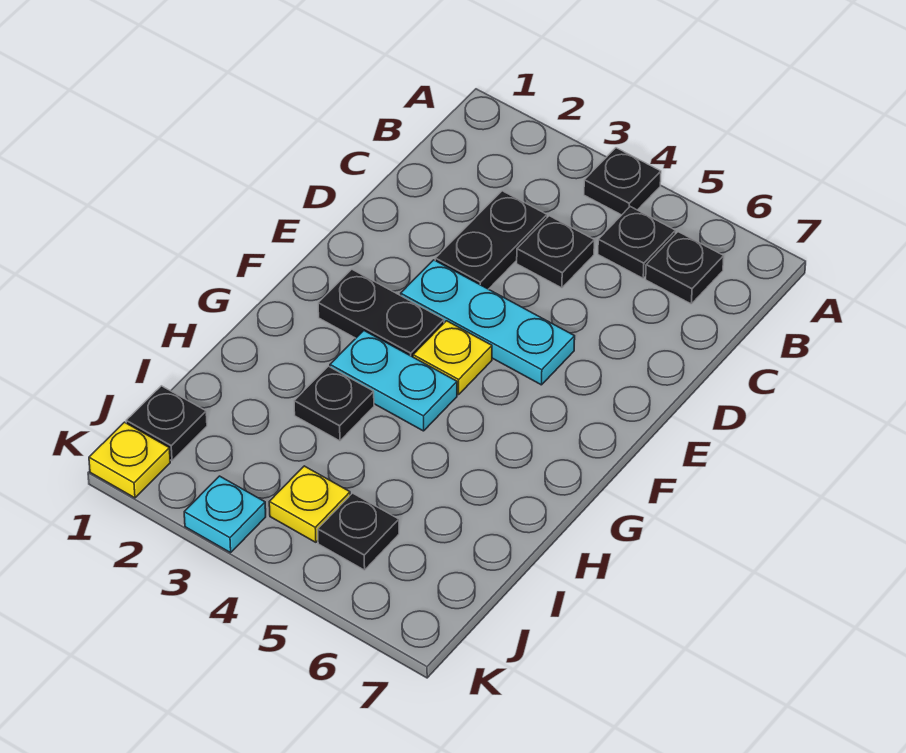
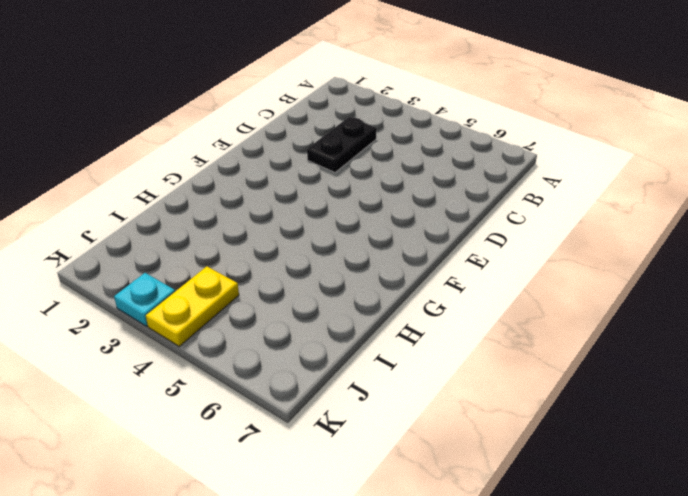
yellow plate J4:K4 level 1 -> yellow plate J4 level 1
none -> black plate A4 level 1
none -> black plate B5 level 1
none -> black plate B6 level 1

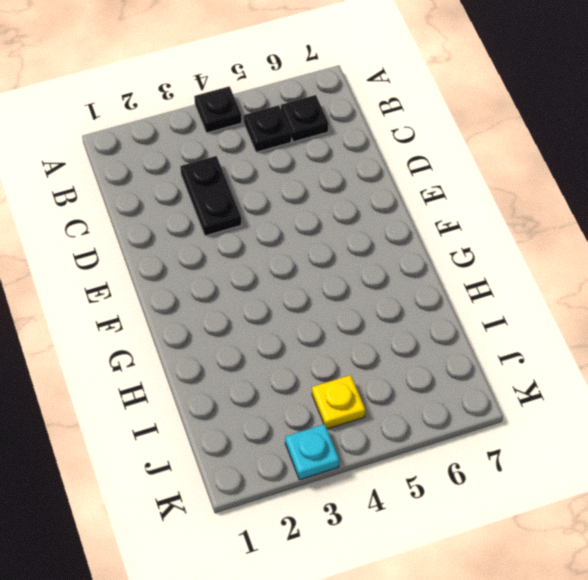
none -> black plate C4 level 1
none -> cyan plate E3:E5 level 1
none -> black plate F2:F3 level 1

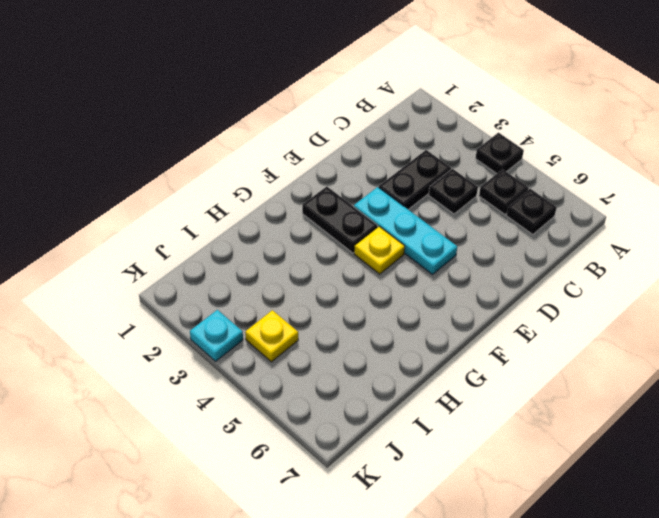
none -> cyan plate G3:G4 level 1
none -> black plate H3 level 1
none -> black plate J1 level 1

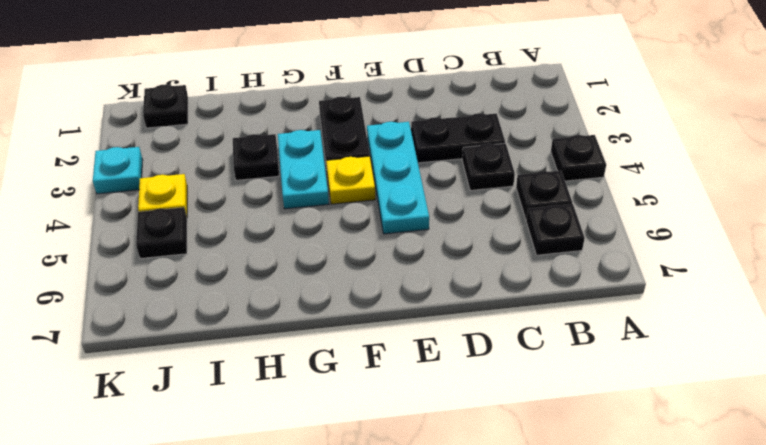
none -> yellow plate K1 level 1

